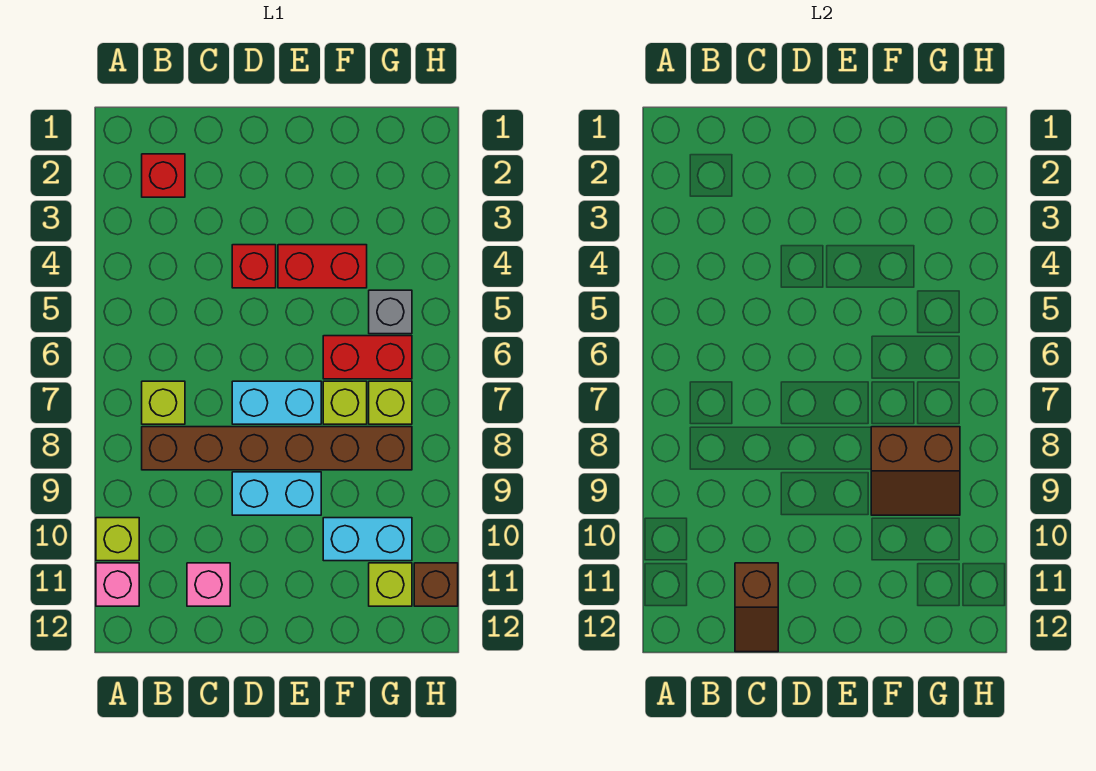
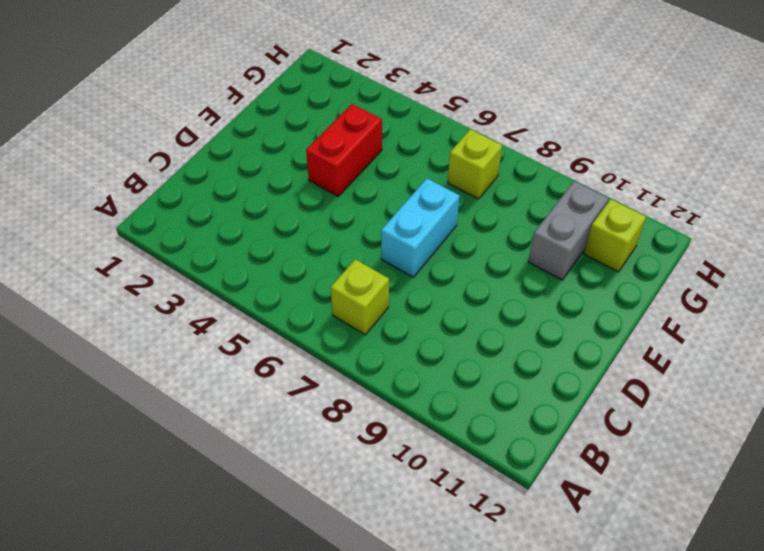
grey brick F10:G10 level 1 -> cyan brick F10:G10 level 1
none -> lime brick A10 level 1
none -> pink brick A11 level 1
none -> red brick B2 level 1

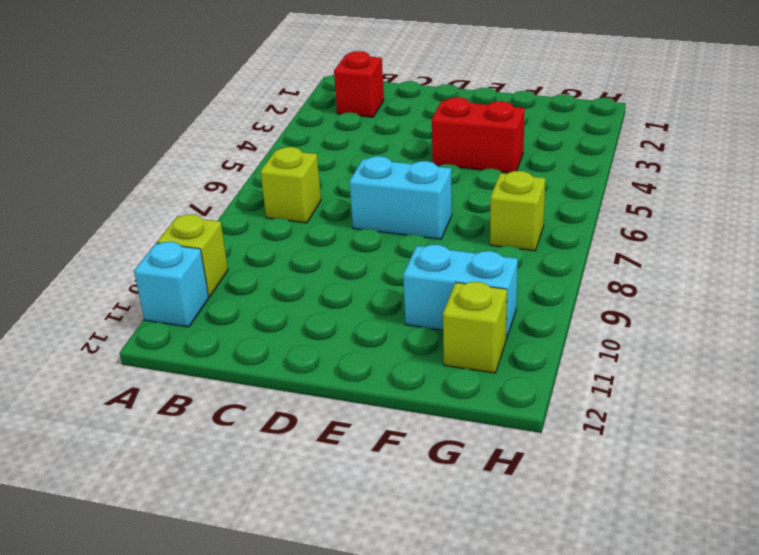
cyan brick A11 level 1 -> pink brick A11 level 1
none -> brown brick B8:G8 level 1
none -> pink brick C11 level 1
none -> red brick D4 level 1

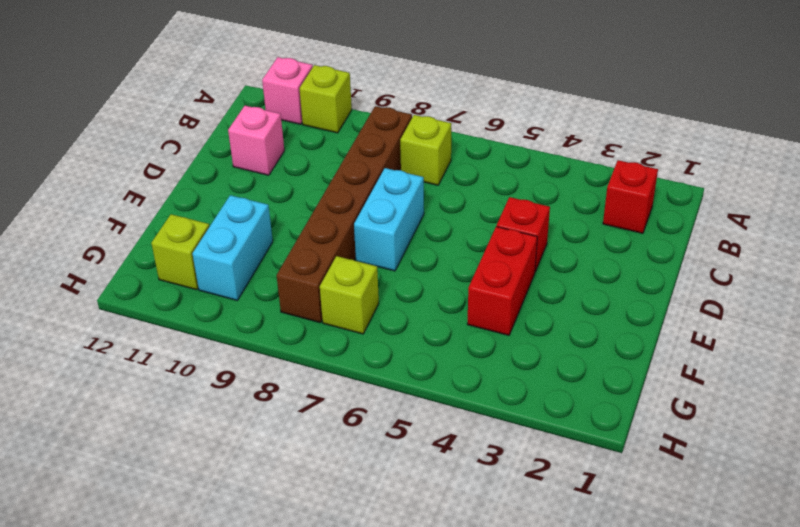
none -> cyan brick D9:E9 level 1
none -> red brick F6:G6 level 1
none -> lime brick F7 level 1

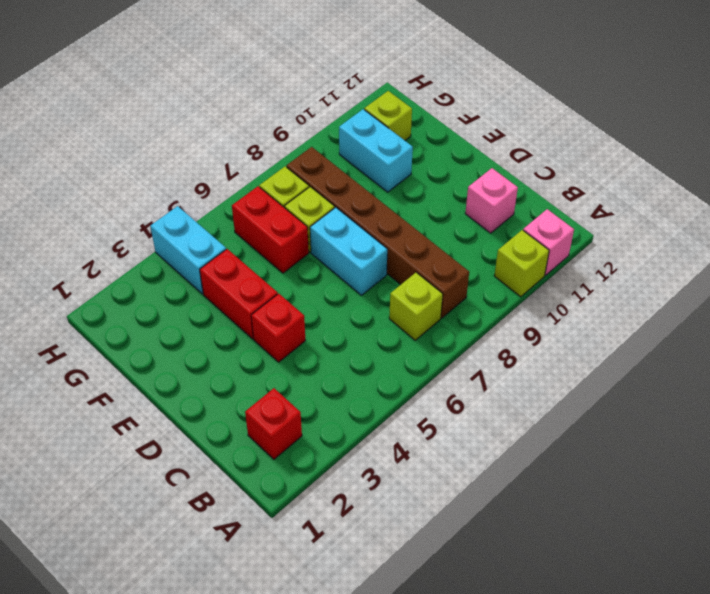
cyan brick G4:H4 level 1 -> cyan brick D9:E9 level 1
none -> grey brick G5 level 1
none -> brown brick H11 level 1
none -> brown slope C11:C12 level 2 top 11

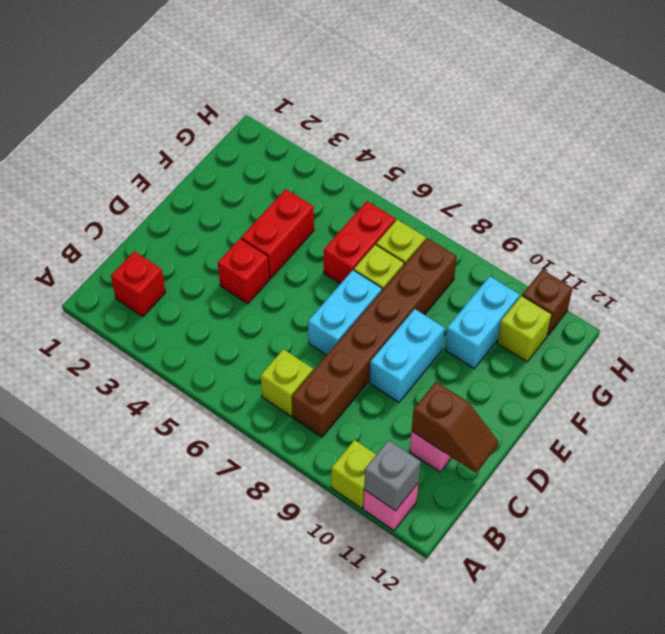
grey brick A11 level 2 -> grey brick G5 level 1
none -> brown slope F8:G9 level 2 top 8

